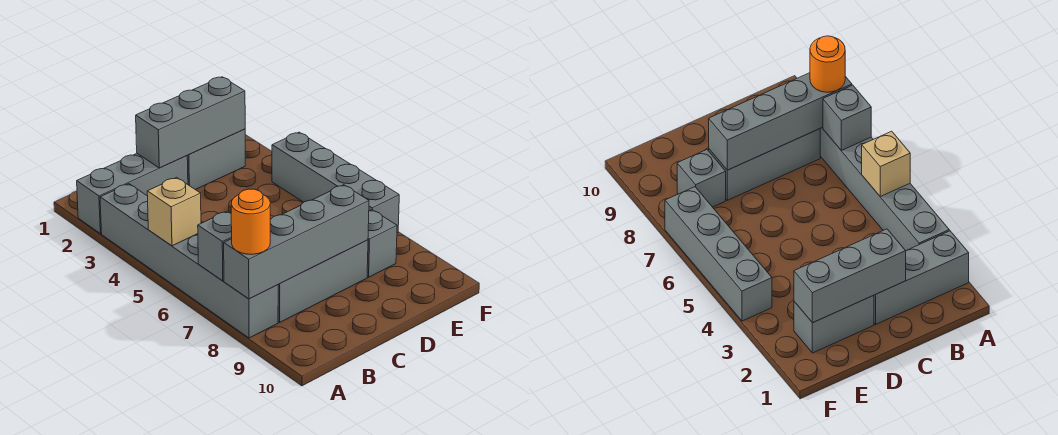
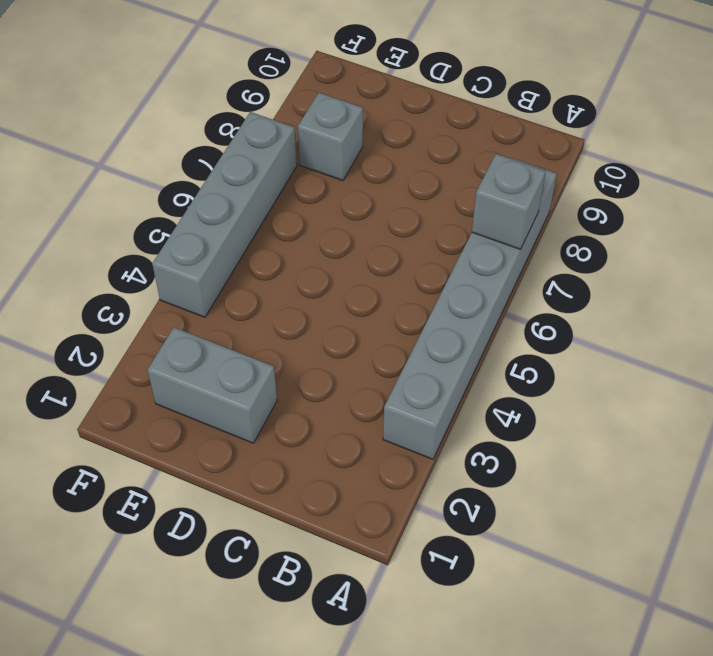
none -> grey brick A2:C2 level 1
none -> grey brick B8:D8 level 1

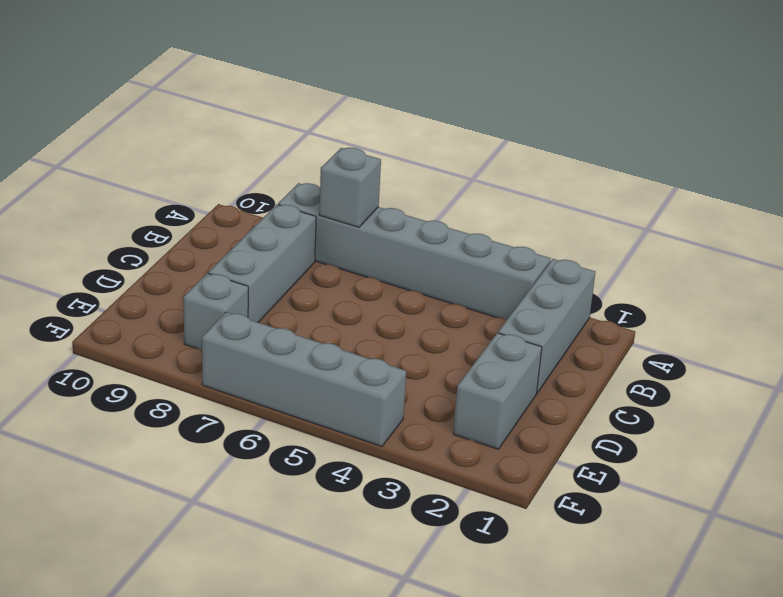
none -> tan brick A5 level 2
none -> grey brick A8:D8 level 2

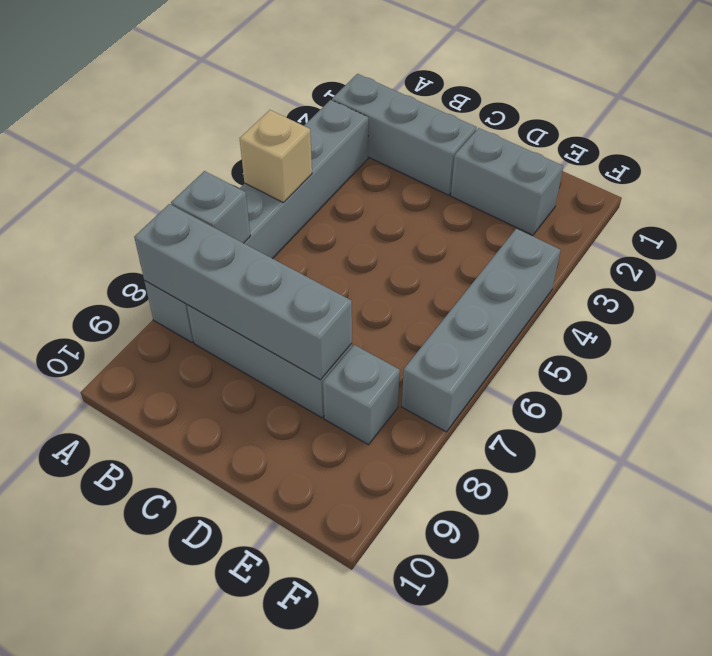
none -> grey brick C2:E2 level 2
none -> orange round brick A8 level 3

